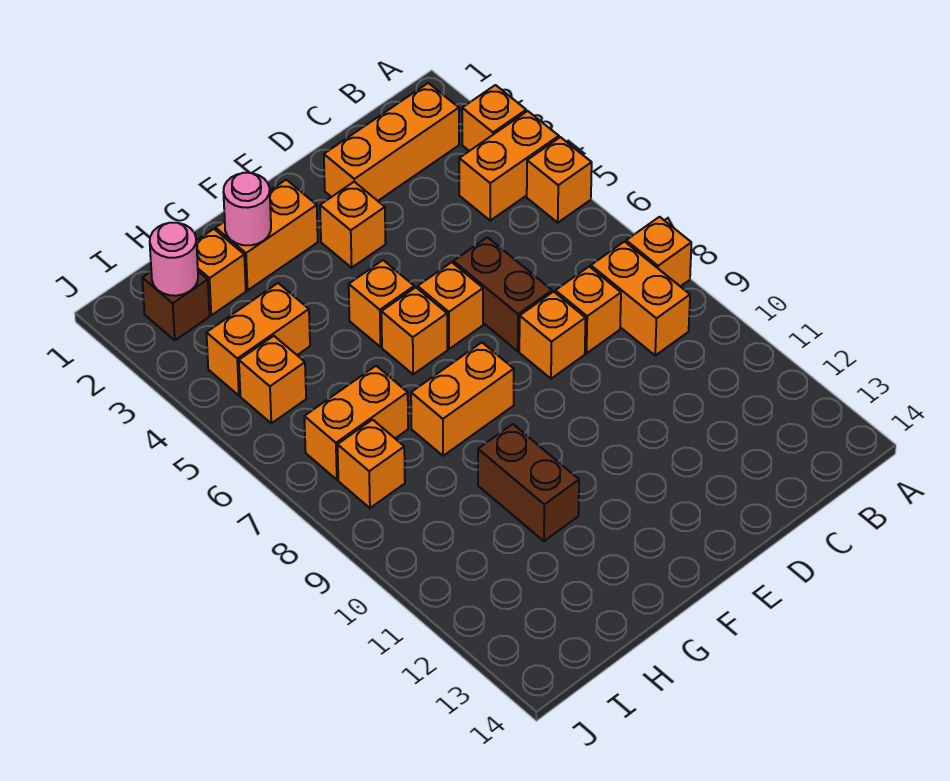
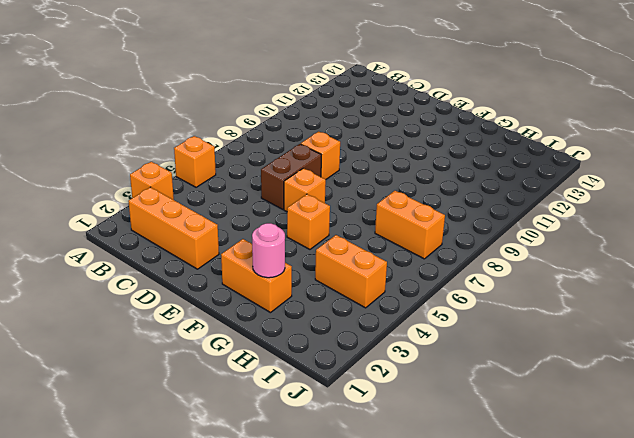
none -> orange brick A4:B4 level 1
none -> orange brick A8 level 1
none -> orange brick B8:B9 level 1

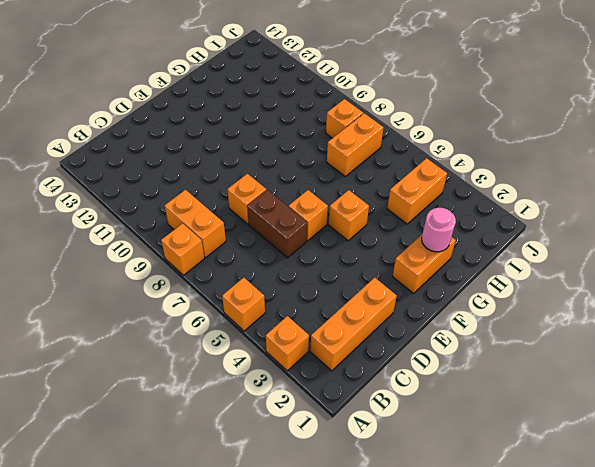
none -> orange brick A4:B4 level 1
none -> orange brick C8 level 1
none -> orange brick E3 level 1

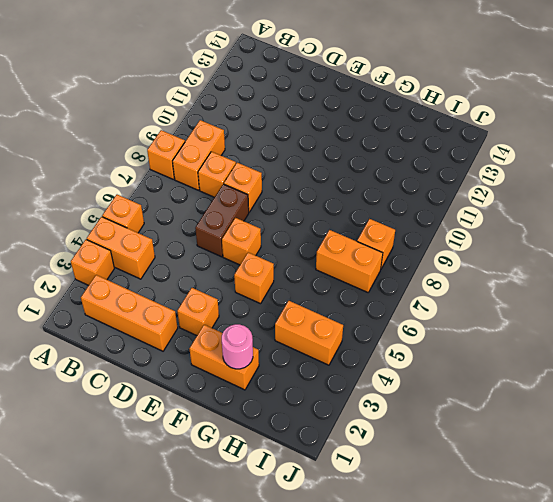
none -> orange brick F6 level 1
none -> orange brick F8:G8 level 1
none -> brown brick G10:G11 level 1

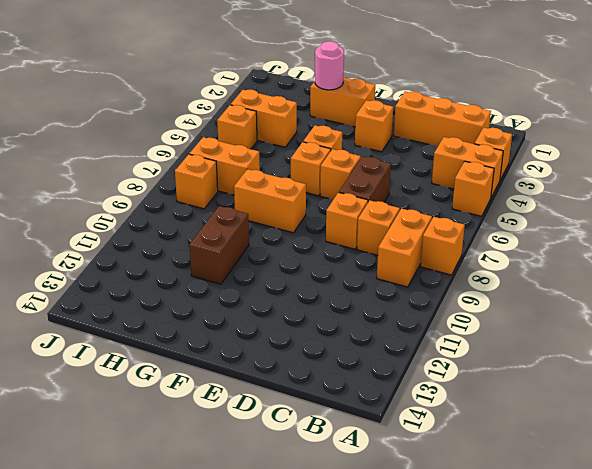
none -> orange brick H2 level 1
none -> brown brick I2 level 1
none -> pink round brick I2 level 2

